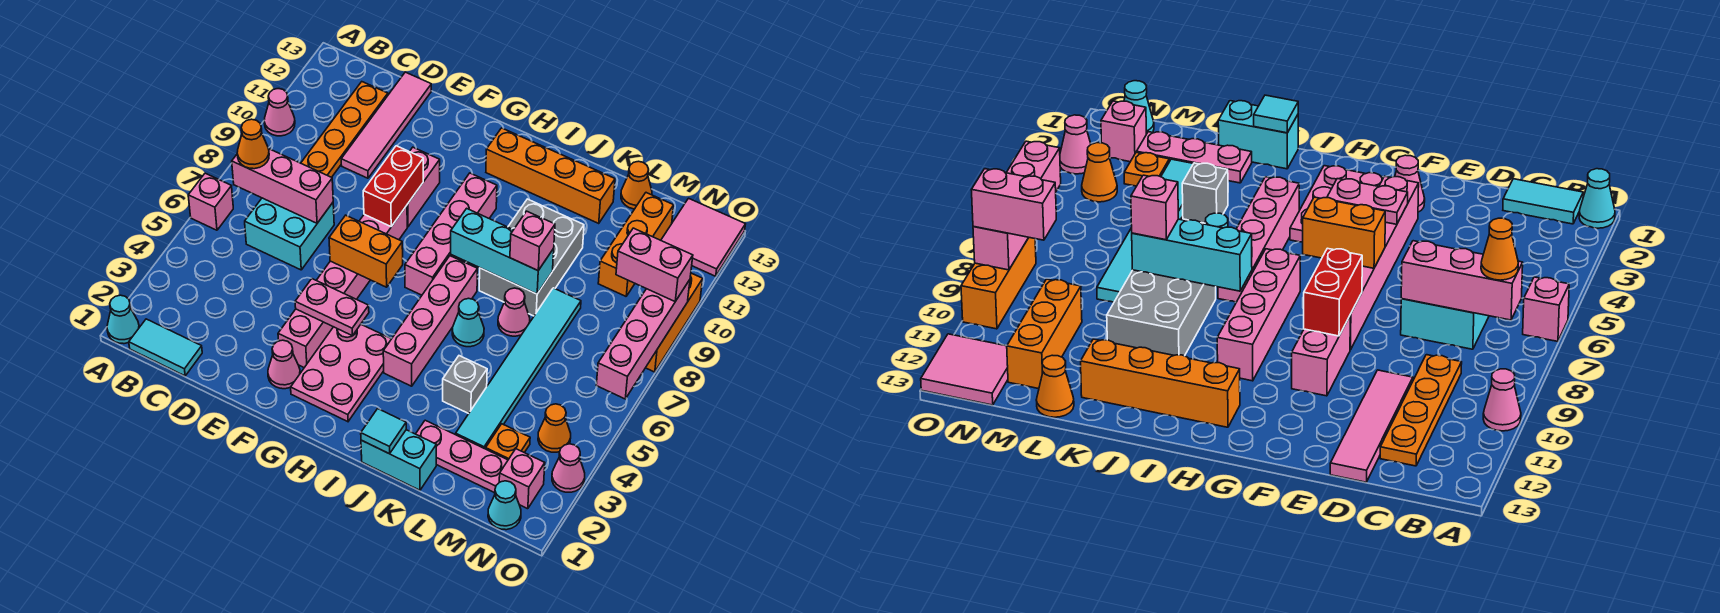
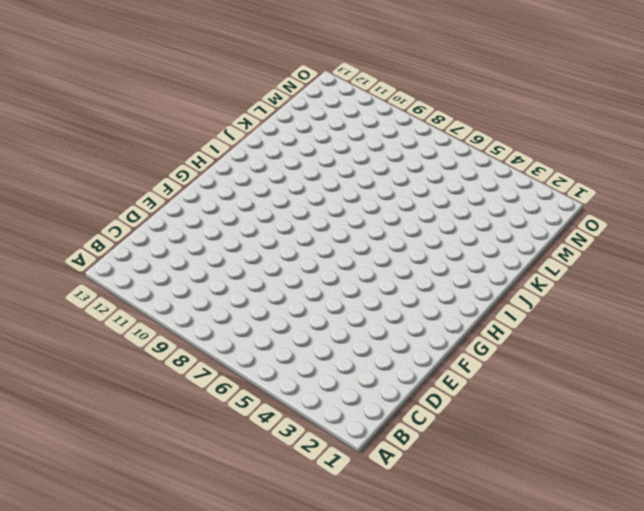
none -> cyan cone A1 level 1
none -> pink brick A6 level 1
none -> pink cone A10 level 1
none -> cyan tile B1:C1 level 1

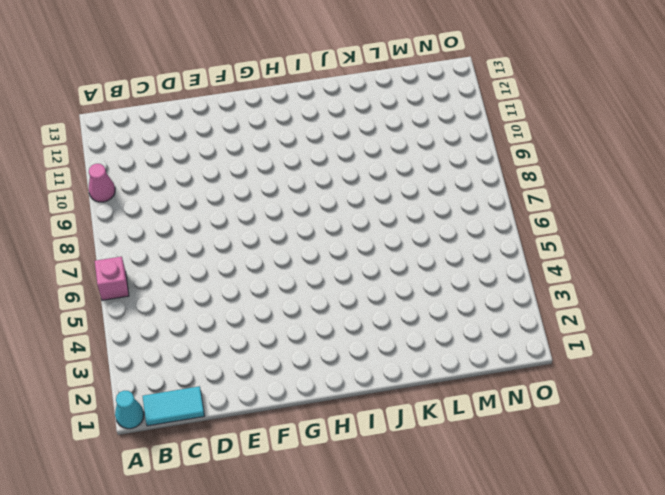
none -> cyan brick C6:D7 level 1
none -> orange plate C9:C12 level 1
none -> pink tile D10:D13 level 1
none -> pink cone F2 level 1

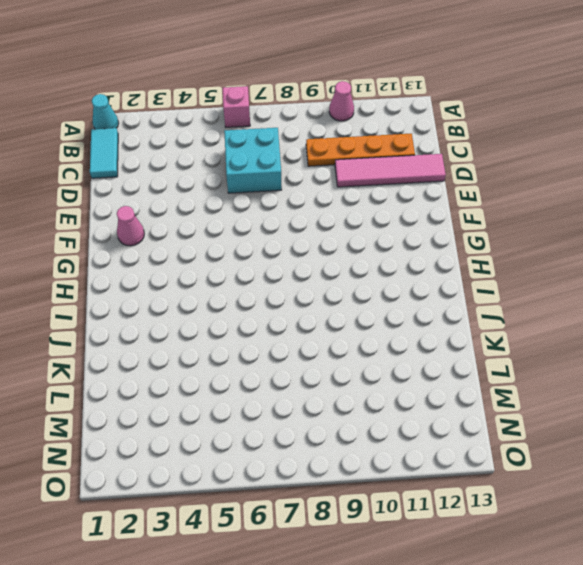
none -> pink brick F3:F8 level 1
none -> pink brick F9:F10 level 1
none -> pink plate G2:H4 level 1
none -> pink brick H7:H10 level 1

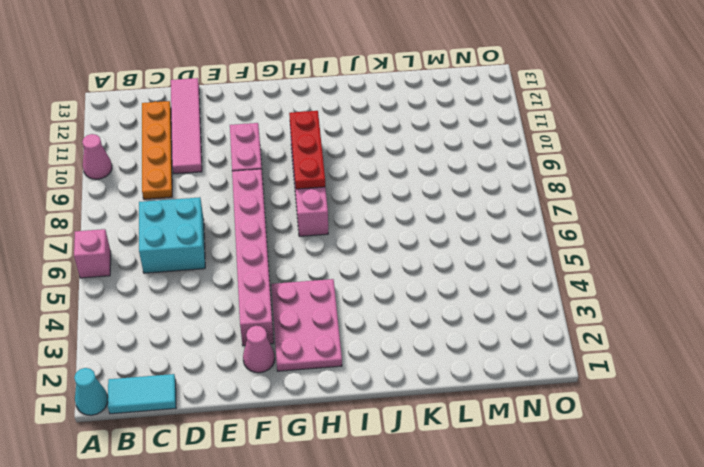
red plate H8:H10 level 2 -> none
none -> orange brick H12:K12 level 1
none -> pink brick I4:I7 level 1
none -> cyan brick J1:K1 level 1
none -> cyan cone J6 level 1

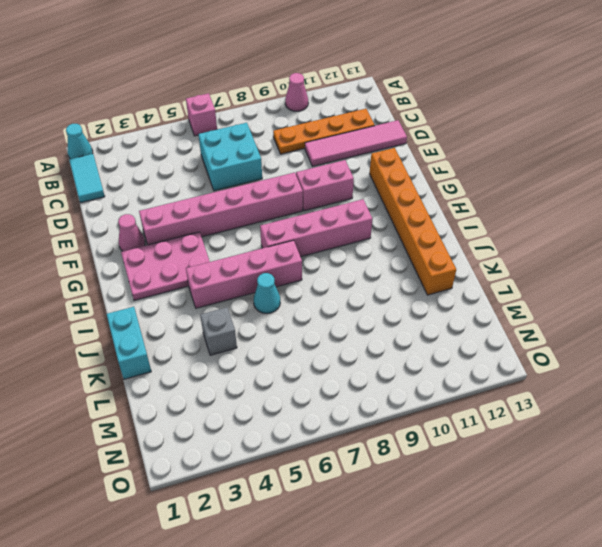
orange brick F12:K12 level 1 -> orange brick H12:K12 level 1
none -> grey brick J8:K10 level 1
none -> pink plate K2:M2 level 1
none -> pink cone K7 level 1
none -> cyan tile L3:L8 level 1

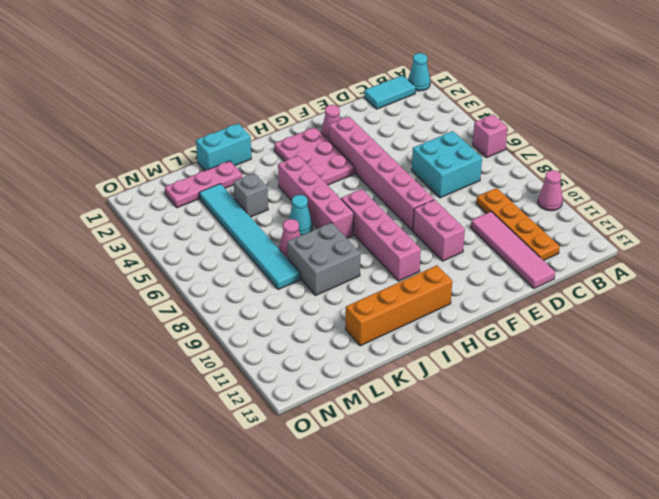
grey brick J8:K9 level 1 -> grey brick J8:K10 level 1
none -> orange cone L13 level 1
none -> orange plate M3 level 1
none -> orange brick M10:M12 level 1
none -> cyan cone N1 level 1

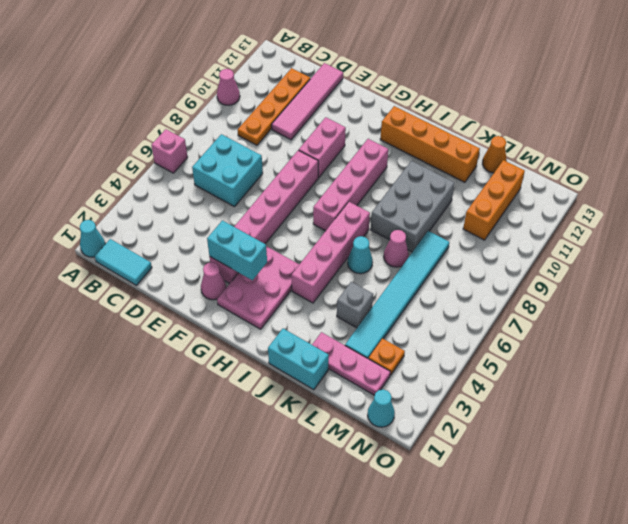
cyan brick F3:G3 level 2 -> none
none -> pink brick N2 level 1
none -> orange cone N4 level 1
none -> pink tile N12:O13 level 1
none -> pink cone O3 level 1

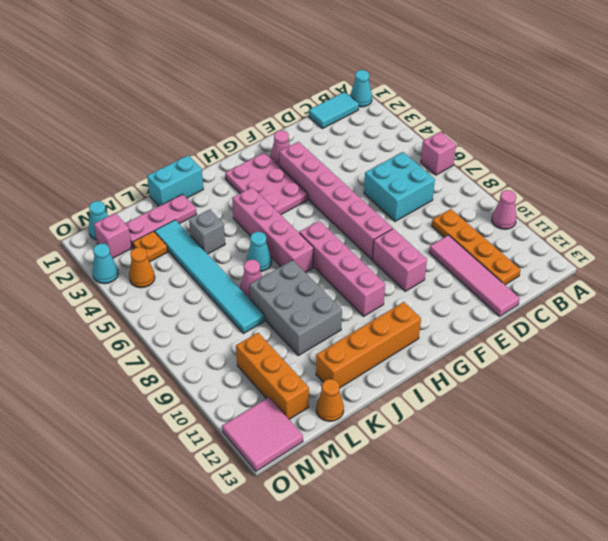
cyan cone O3 level 1 -> pink cone O3 level 1
none -> orange brick O8:O10 level 1
none -> pink brick B7:D7 level 2
none -> pink plate F4:G4 level 2
none -> orange brick F6:G6 level 2

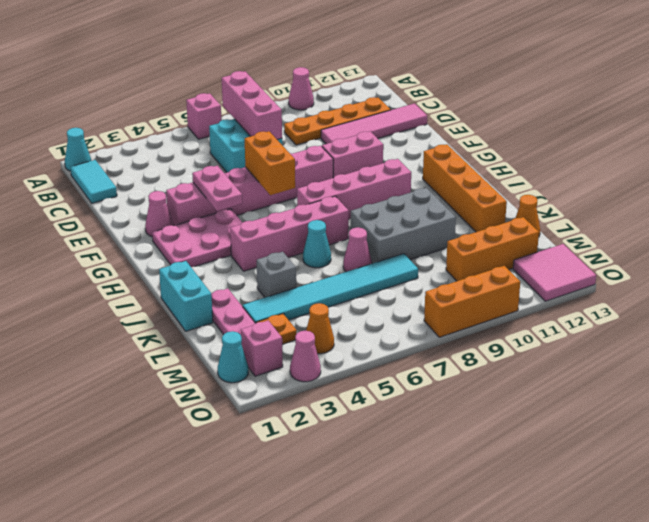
none -> red brick F8:F9 level 2
none -> cyan brick I8:K8 level 2
none -> cyan tile J1 level 2
none -> pink brick O6:O9 level 2

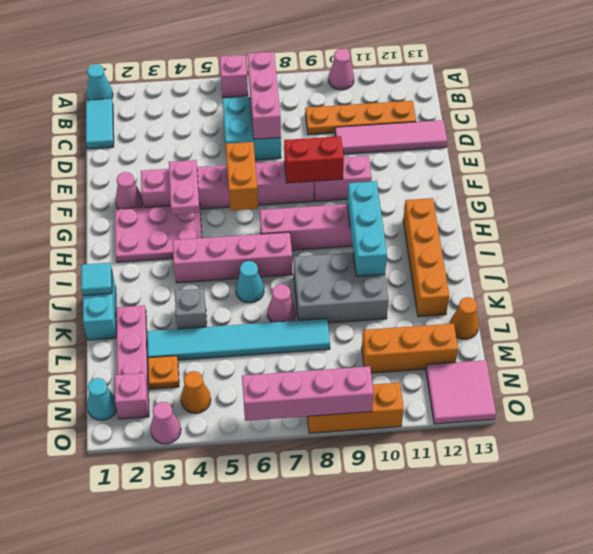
cyan brick H10:J10 level 2 -> cyan brick I8:K8 level 2
none -> orange cone B7 level 3
none -> pink brick K8 level 3
none -> pink brick N9:O9 level 3

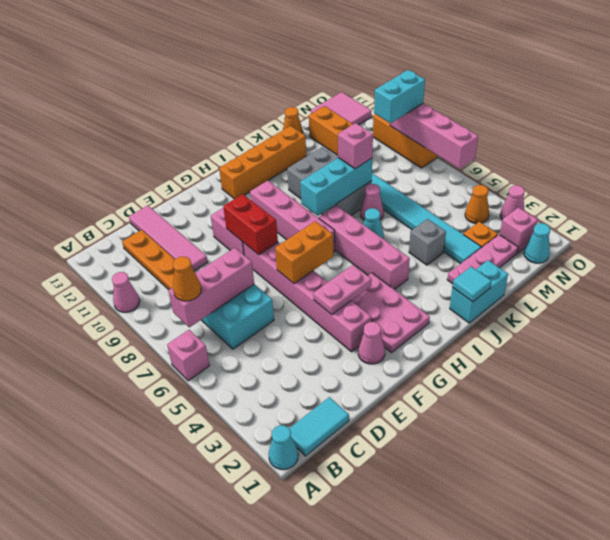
cyan brick N9:O9 level 3 -> pink brick N9:O9 level 3

